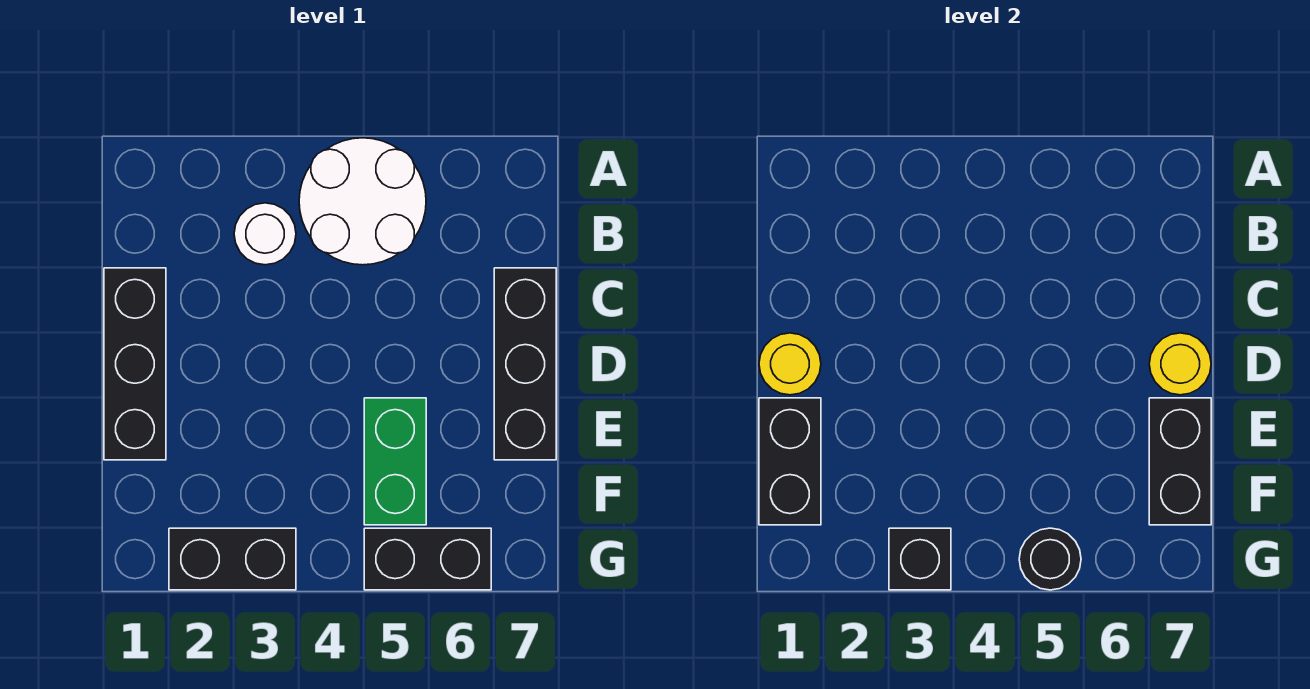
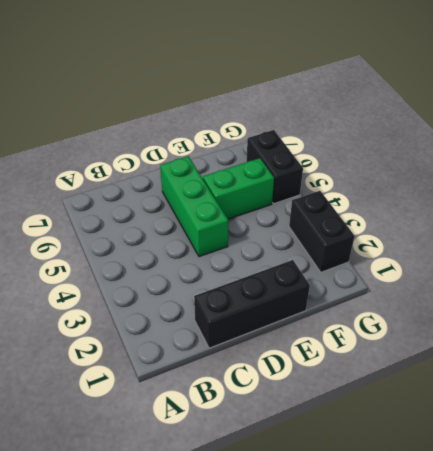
green brick D4:D6 level 1 -> none
none -> white round brick A4:B5 level 1
none -> white round brick B3 level 1
none -> black brick C7:E7 level 1

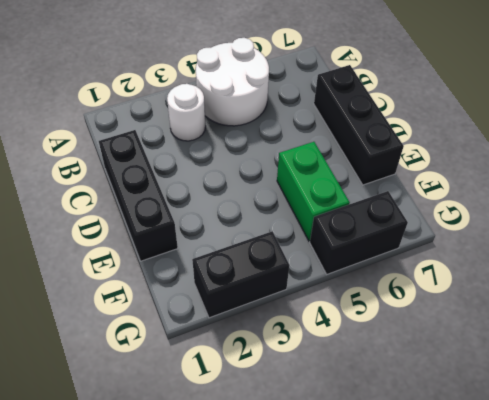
none -> yellow round brick D1 level 2
none -> yellow round brick D7 level 2
none -> black brick E1:F1 level 2

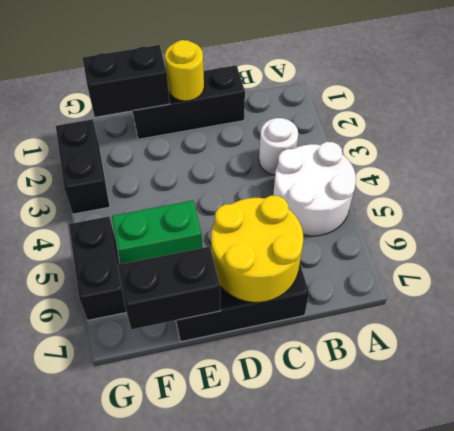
yellow round brick C6:D7 level 2 -> yellow round brick D7 level 2
none -> black brick G3 level 2
none -> black round brick G5 level 2

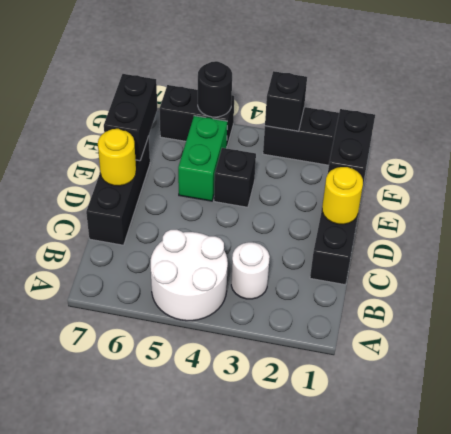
black brick E4 level 1 -> none

